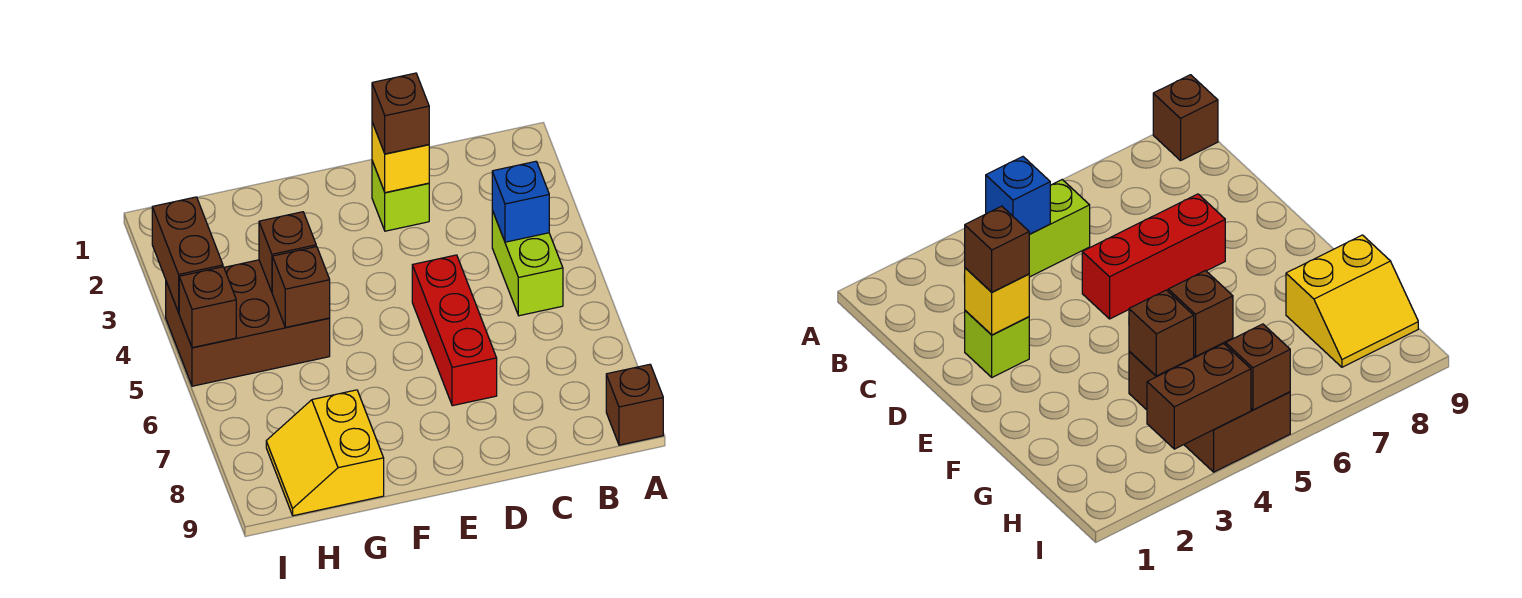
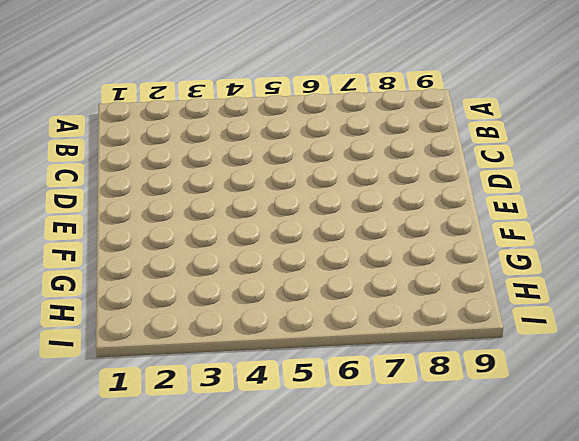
none -> brown brick A9 level 1
none -> lime brick B4:B5 level 1
none -> lime brick D2 level 1

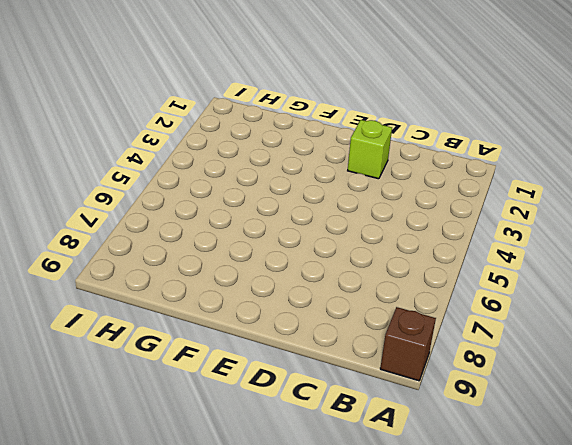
none -> lime brick B4:B5 level 1
none -> red brick D5:D7 level 1
none -> brown brick G4:I5 level 1

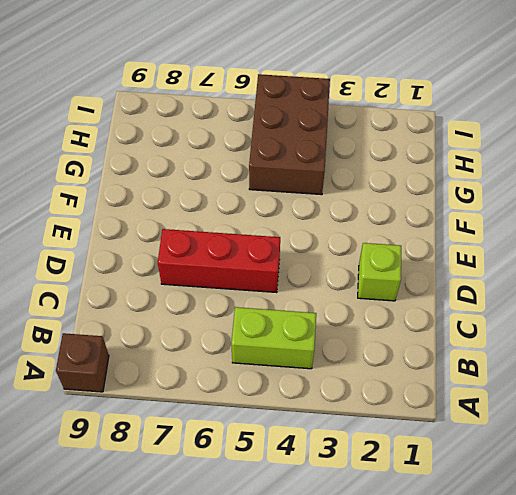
none -> yellow slope G8:H9 level 1 top G
none -> blue brick B4 level 2
none -> yellow brick D2 level 2

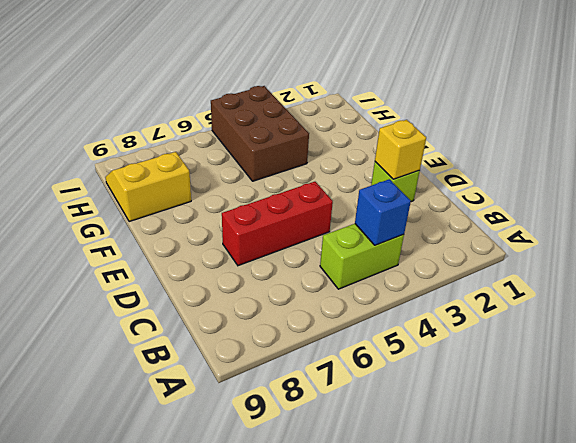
none -> brown brick A9 level 1
none -> brown brick G4 level 2
none -> brown brick G5 level 2

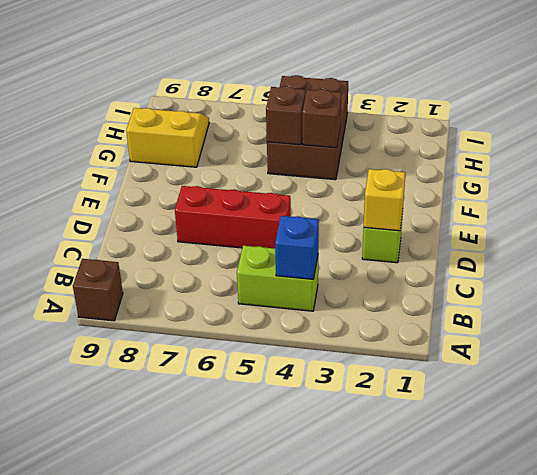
none -> brown brick I3:I4 level 2
none -> brown brick I5 level 2
none -> brown brick D2 level 3

